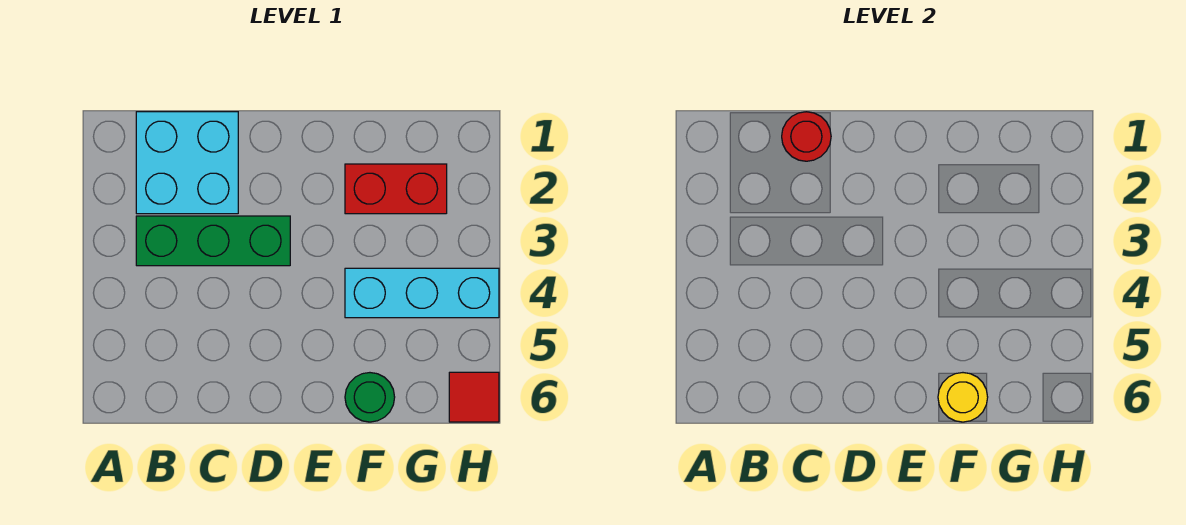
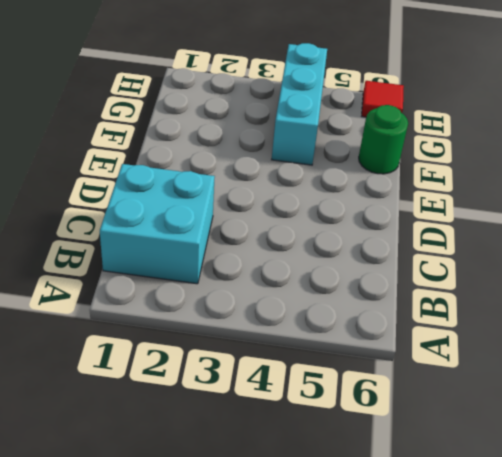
none -> green brick B3:D3 level 1
none -> red brick F2:G2 level 1

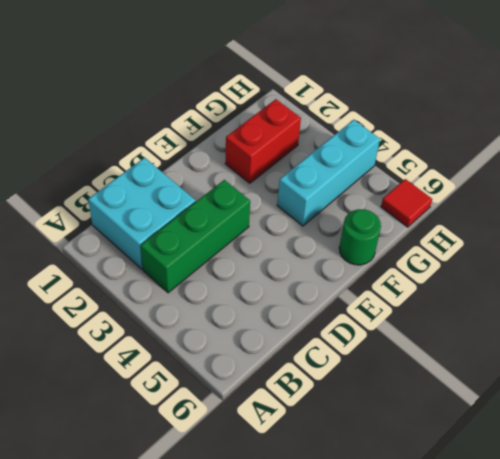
none -> red round brick C1 level 2
none -> yellow round brick F6 level 2

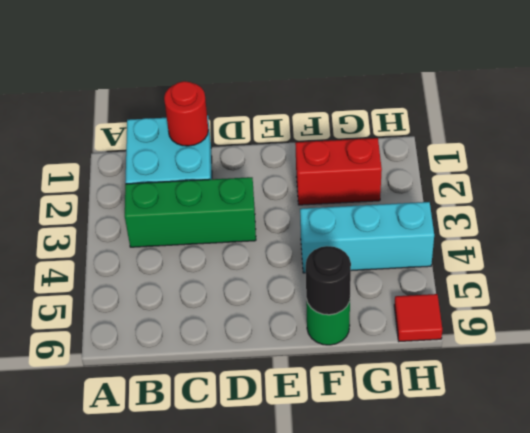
black round brick F6 level 2 -> yellow round brick F6 level 2

